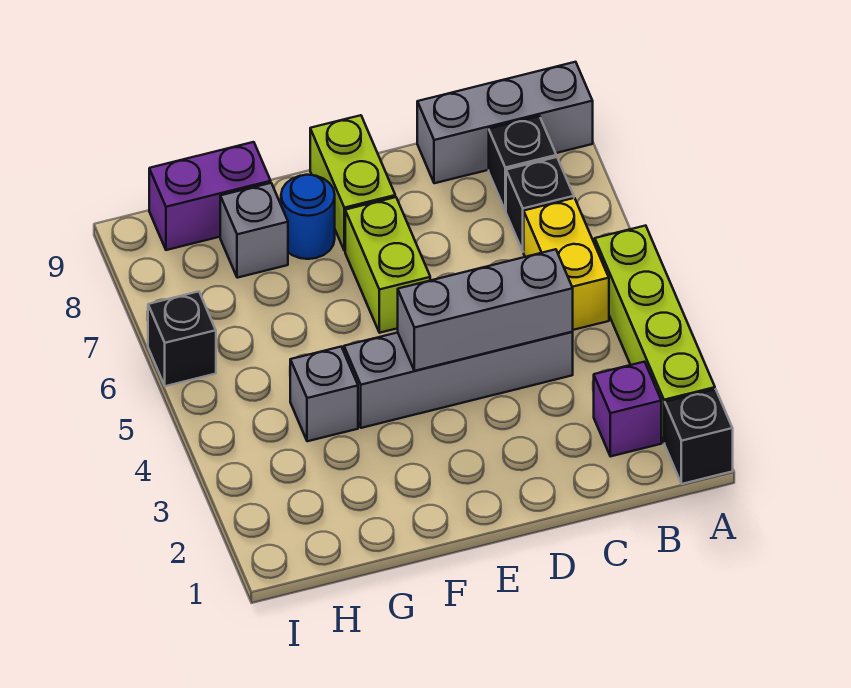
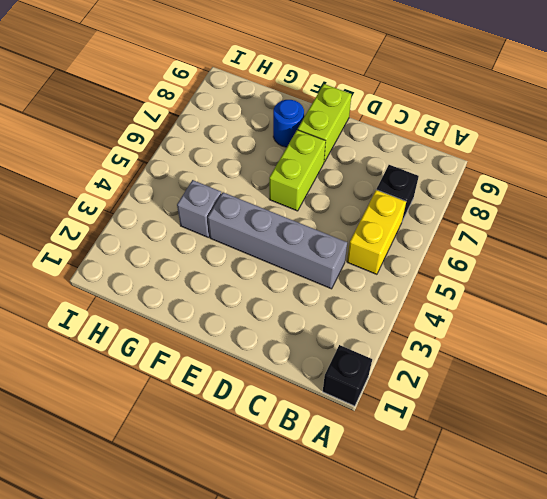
none -> lime brick A2:A5 level 1
none -> grey brick A9:C9 level 1
none -> purple brick B2 level 1

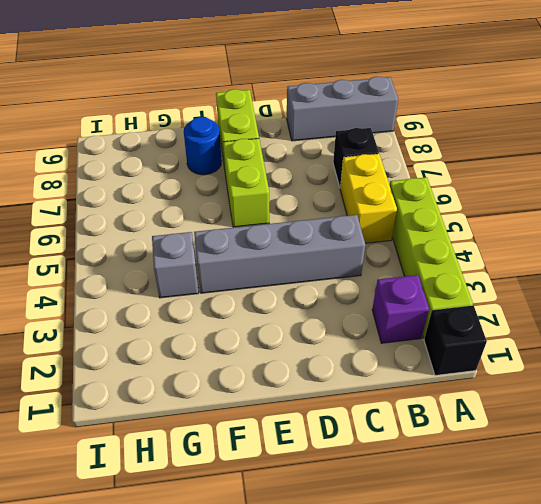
none -> black brick B8 level 1
none -> grey brick G8 level 1
none -> purple brick G9:H9 level 1

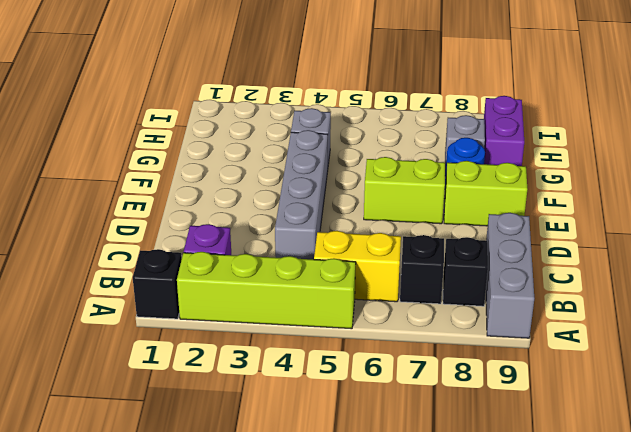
none -> black brick I6 level 1
none -> grey brick C4:E4 level 2

